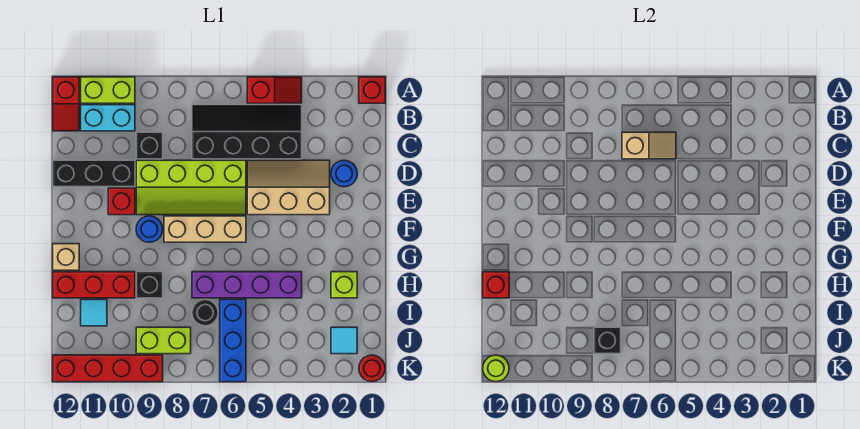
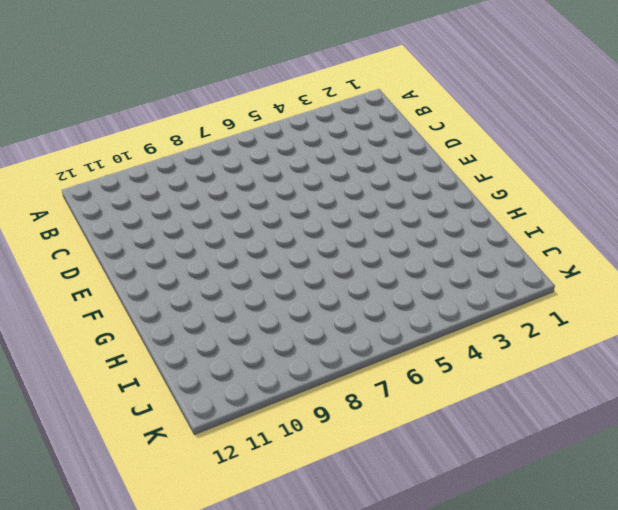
none -> red brick A1 level 1
none -> red slope A4:A5 level 1 top 5
none -> lime brick A10:A11 level 1
none -> red slope A12:B12 level 1 top A

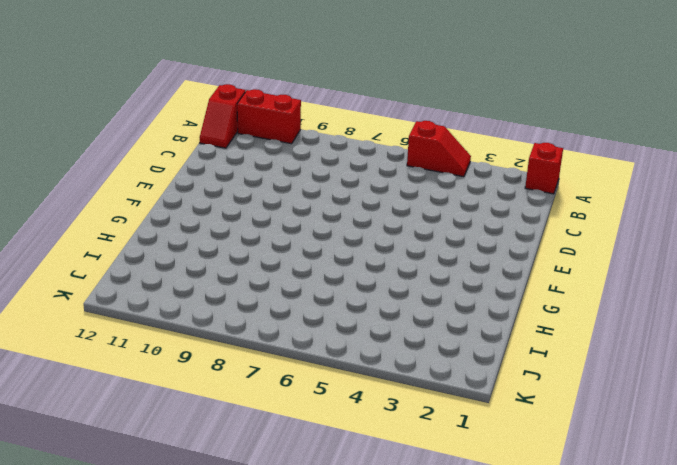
red brick A10:A11 level 1 -> lime brick A10:A11 level 1
none -> black slope B4:C7 level 1 top C
none -> cyan brick B10:B11 level 1
none -> black brick C9 level 1
none -> blue round brick D2 level 1

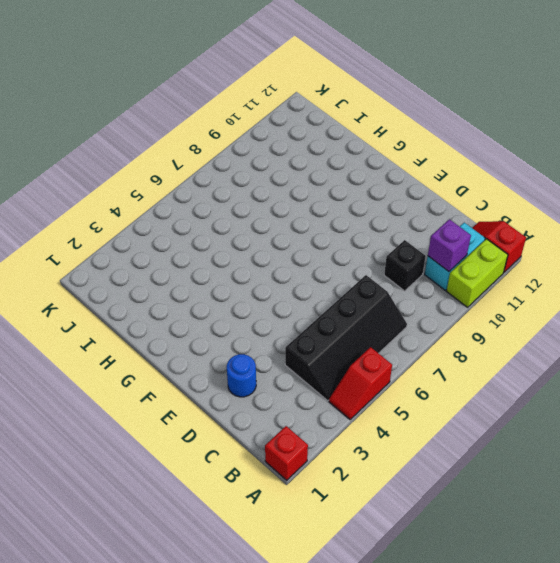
purple brick B10 level 2 -> none
none -> tan slope D3:E5 level 1 top E
none -> lime slope D6:E9 level 1 top D
none -> black brick D10:D12 level 1
none -> red brick E10 level 1

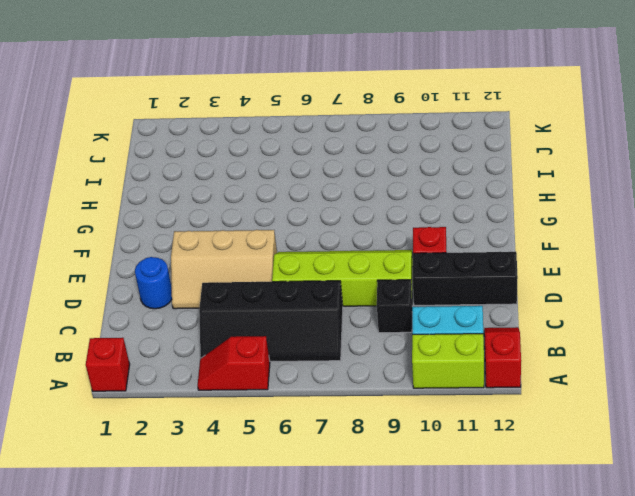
none -> tan brick F6:F8 level 1
none -> blue round brick F9 level 1
none -> tan brick G12 level 1
none -> lime brick H2 level 1

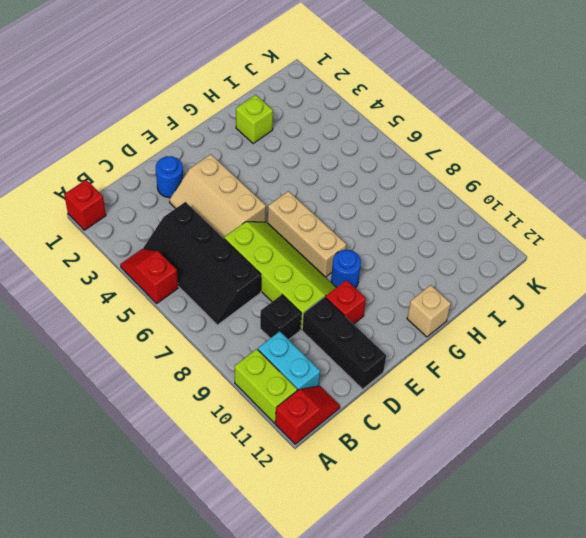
none -> purple brick H4:H7 level 1
none -> black brick H9 level 1
none -> red brick H10:H12 level 1
none -> blue brick I6:K6 level 1

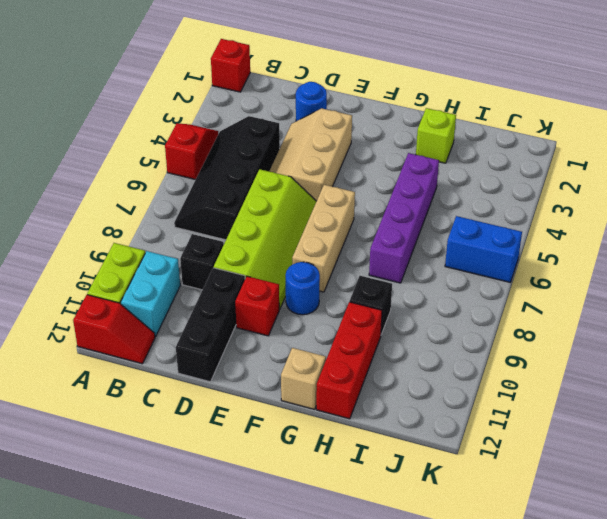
blue brick J6:K6 level 1 -> blue brick I6:K6 level 1
none -> black round brick I7 level 1
none -> cyan tile I11 level 1
none -> cyan tile J2 level 1
none -> lime brick J8:J9 level 1

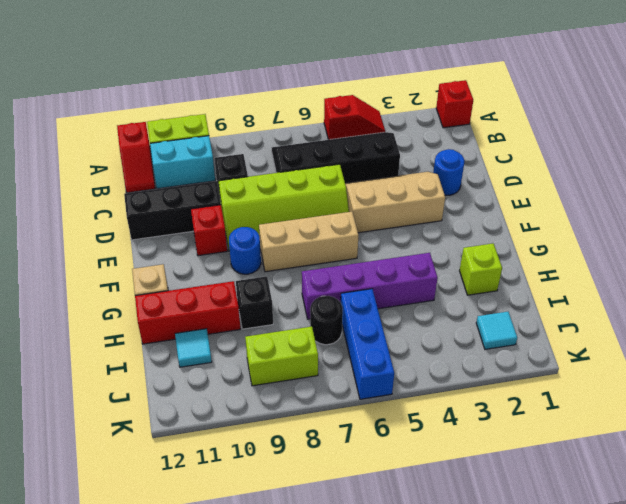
none -> red round brick K1 level 1
none -> red brick K9:K12 level 1
none -> tan slope C6:C7 level 2 top 7
none -> red brick H12 level 2

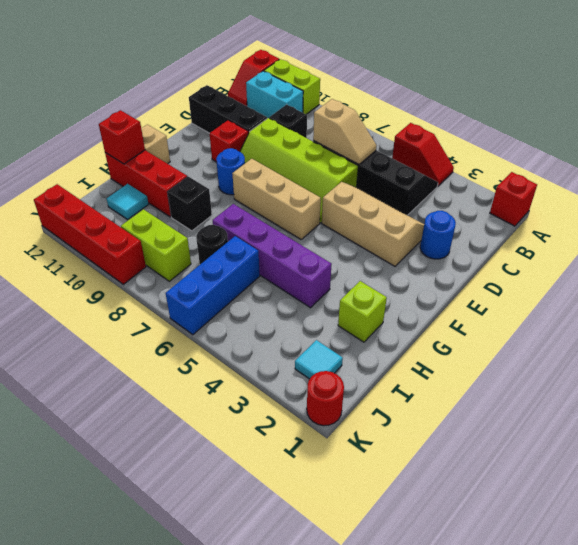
none -> black brick J8 level 2
none -> lime round brick K12 level 2

